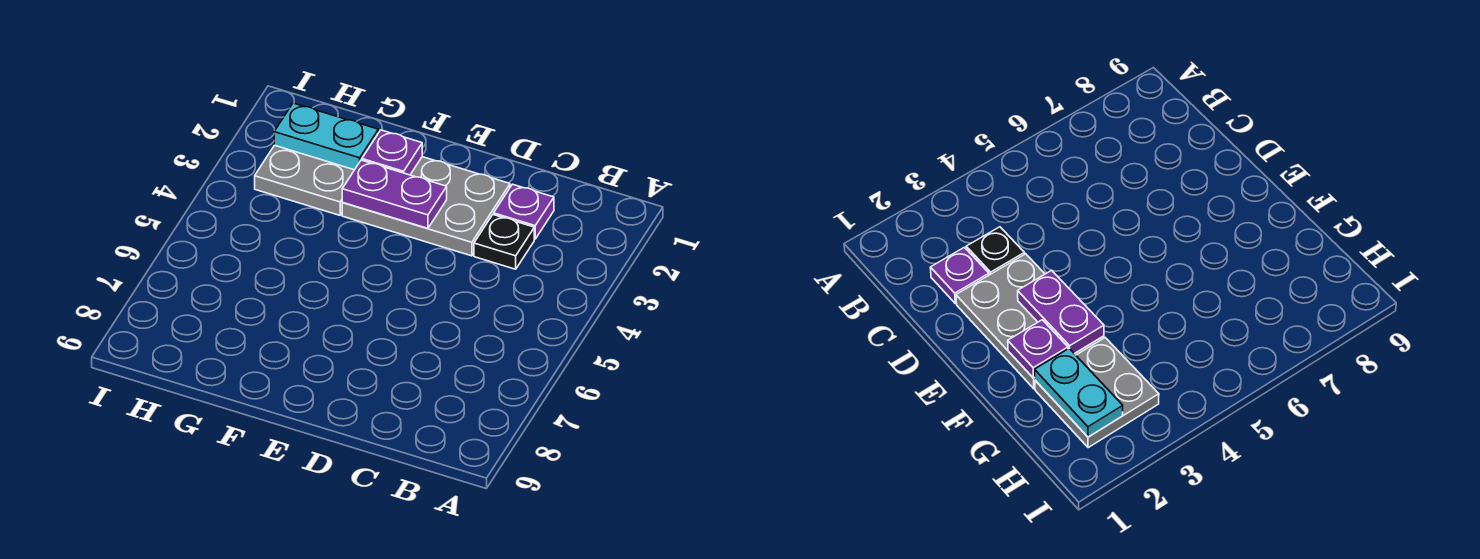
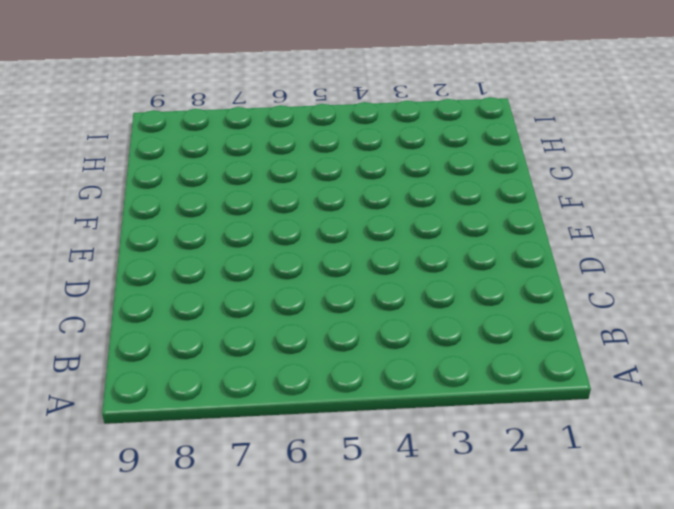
none -> purple plate C2 level 1
none -> black plate C3 level 1

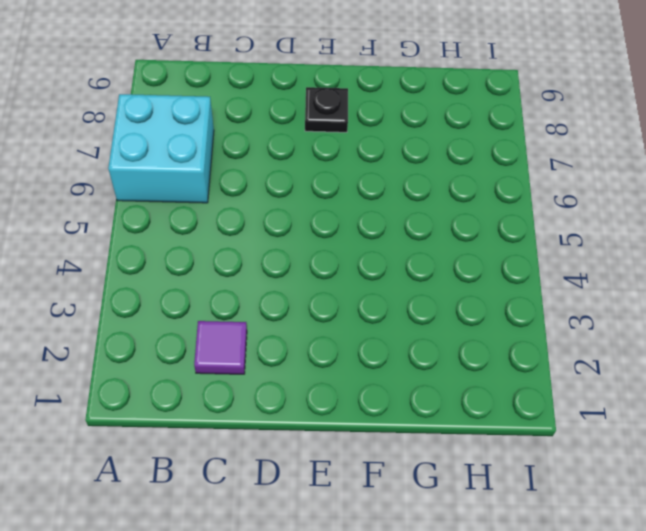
cyan brick A6:B7 level 1 -> none
purple tile C2 level 1 -> purple plate C2 level 1
black plate E8 level 1 -> black plate C3 level 1
none -> grey plate D2:F3 level 1
none -> grey plate G2:H3 level 1

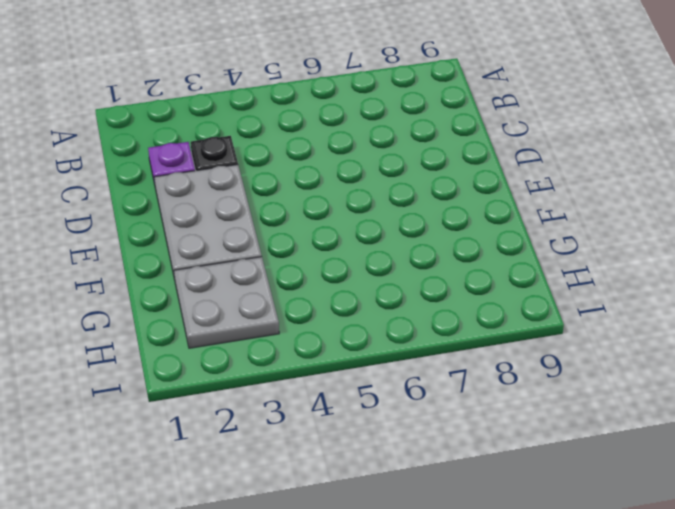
none -> purple plate E3:F3 level 2
none -> purple plate F2 level 2

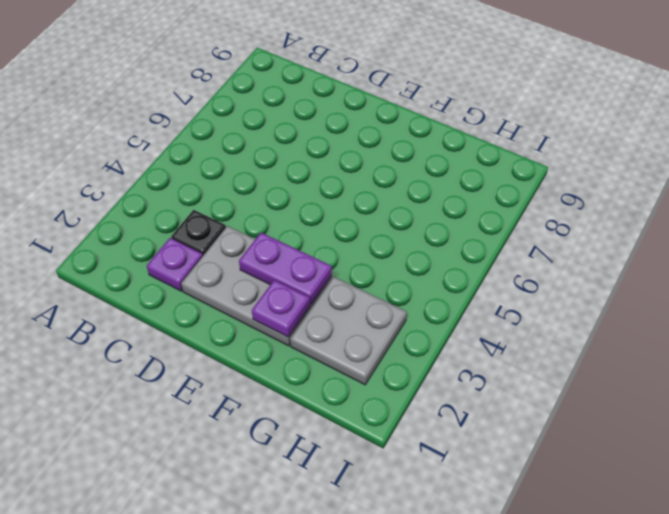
none -> cyan plate G2:H2 level 2

